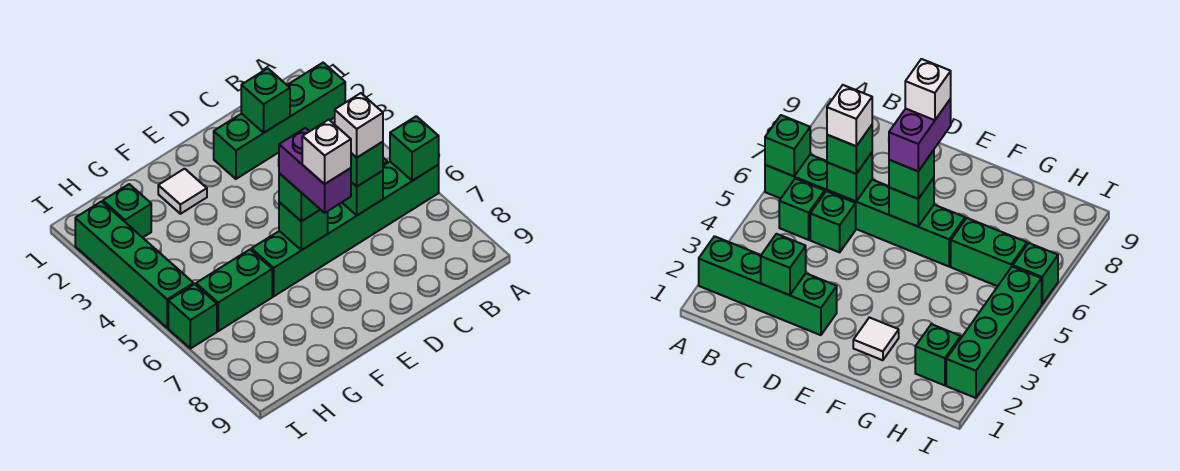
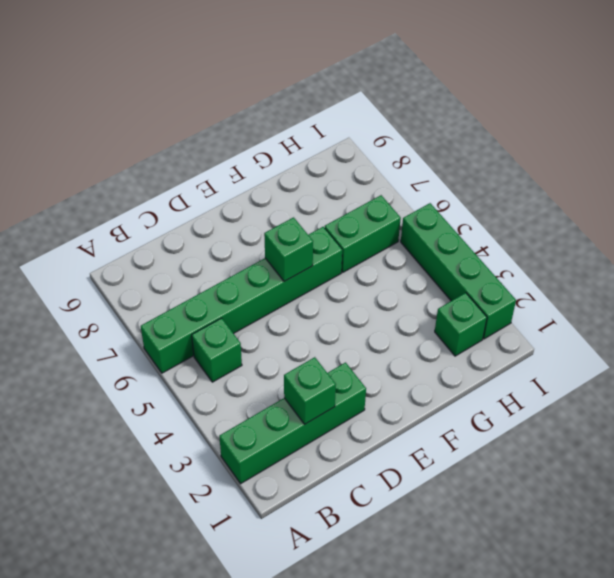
none -> green brick C5 level 1
none -> white tile F2 level 1
none -> green brick I6 level 1

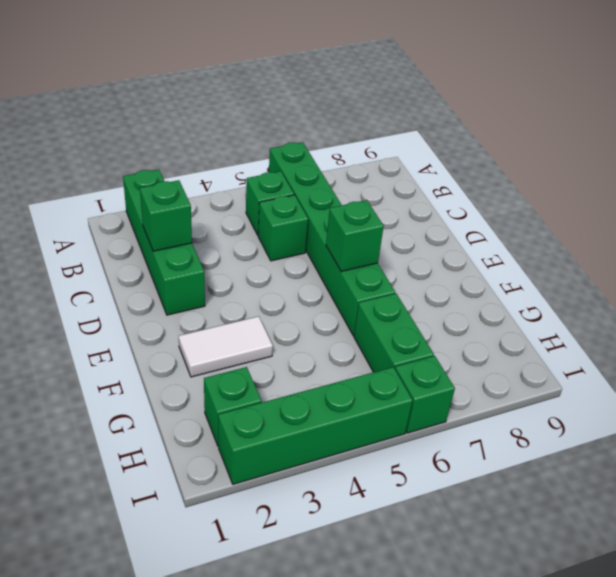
white tile F2:F3 level 1 -> white tile F2 level 1
none -> green brick A6 level 2
none -> green brick C6 level 2
none -> green brick C6 level 3

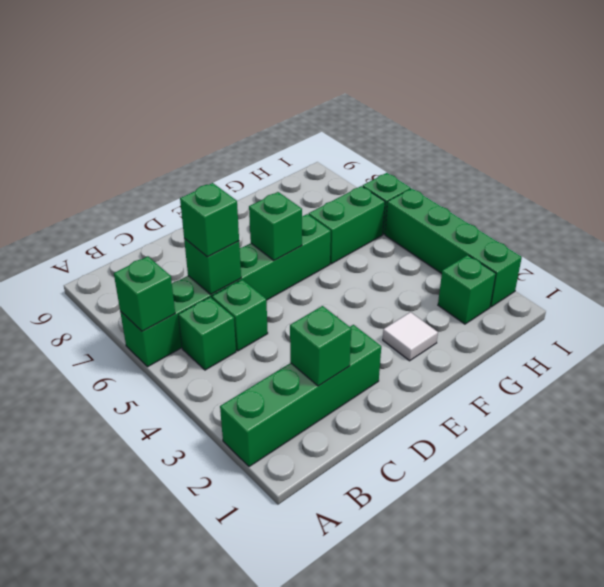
none -> green brick E6 level 3
none -> white brick C6 level 4
none -> purple brick E6:E7 level 4

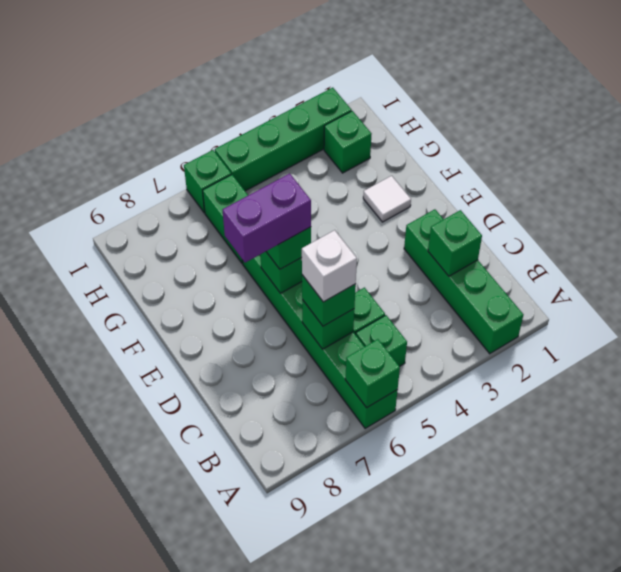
none -> white brick E7 level 5

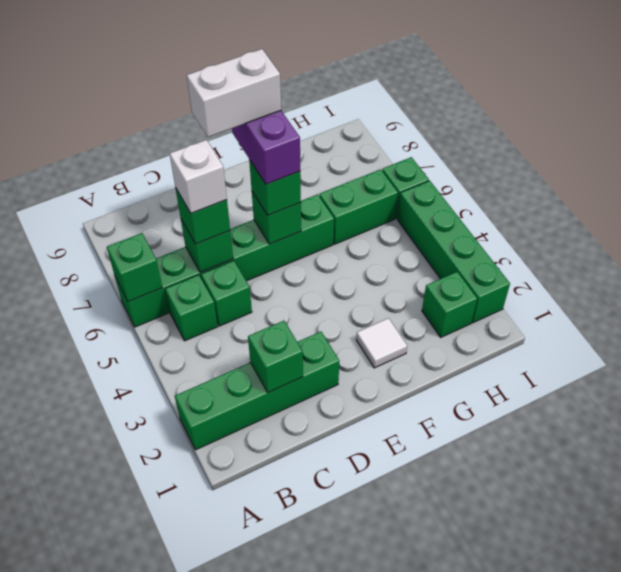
white brick D7:E7 level 5 -> white brick E7 level 5

